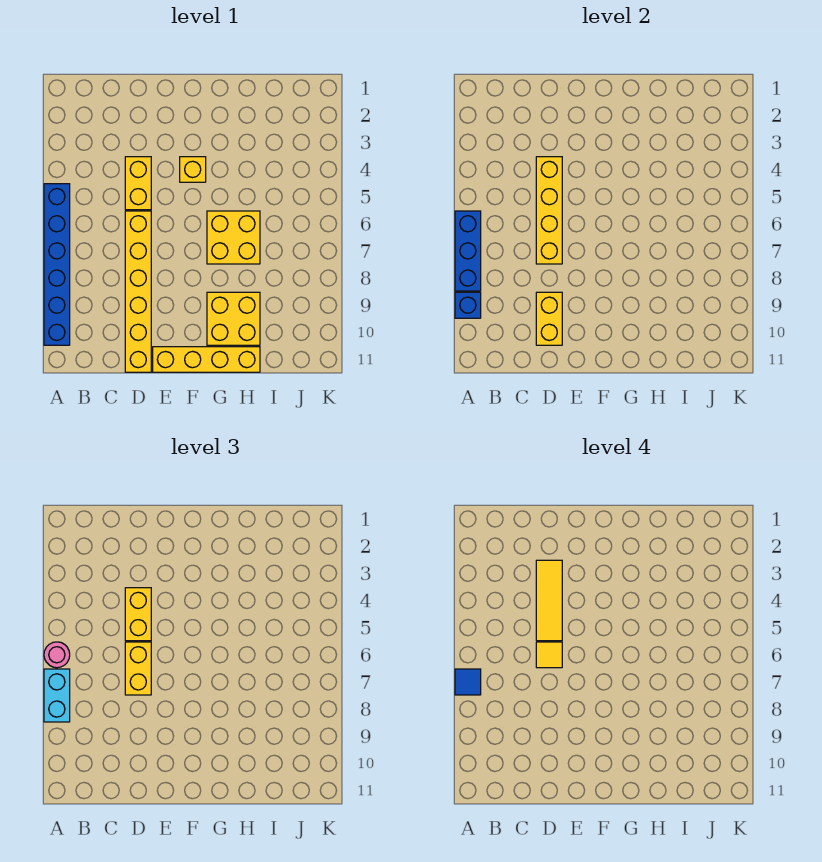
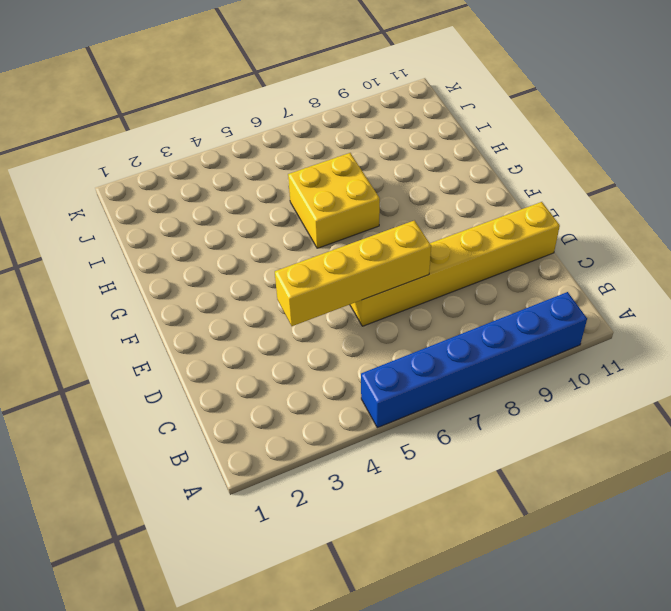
none -> yellow brick D4:D5 level 1
none -> yellow brick E11:H11 level 1
none -> yellow brick F4 level 1

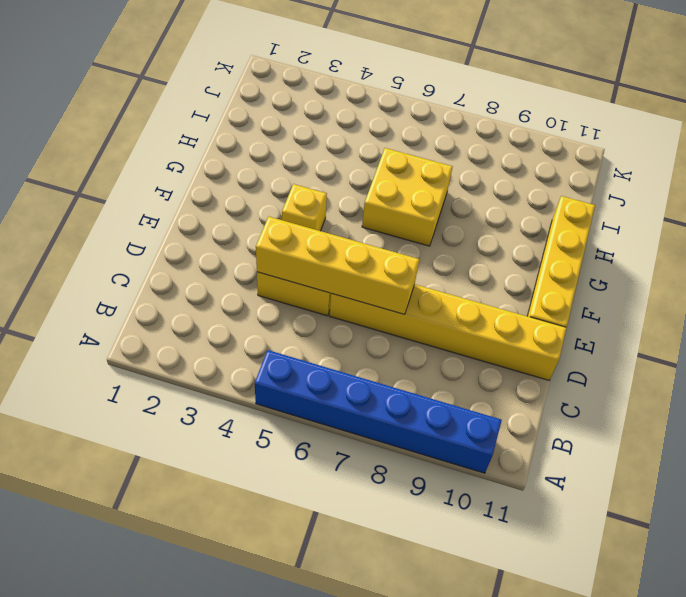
none -> yellow brick G9:H10 level 1
none -> blue brick A6:A8 level 2
none -> blue brick A9 level 2

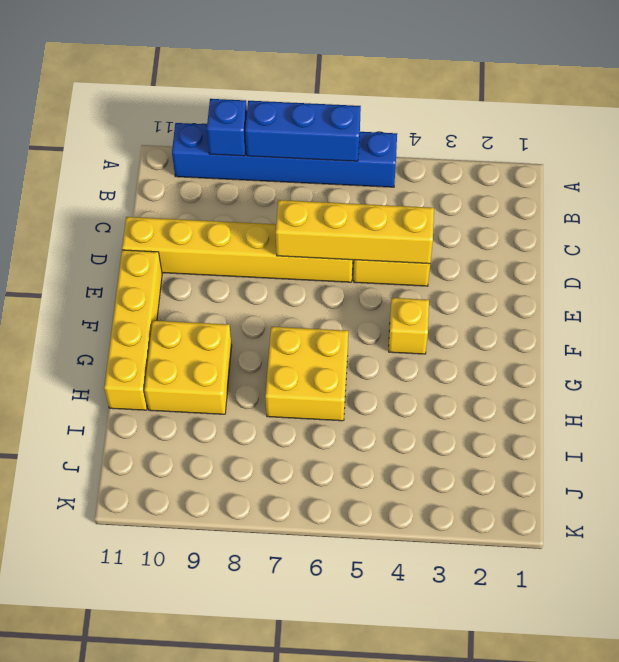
none -> yellow brick D9:D10 level 2
none -> pink round brick A6 level 3
none -> cyan brick A7:A8 level 3

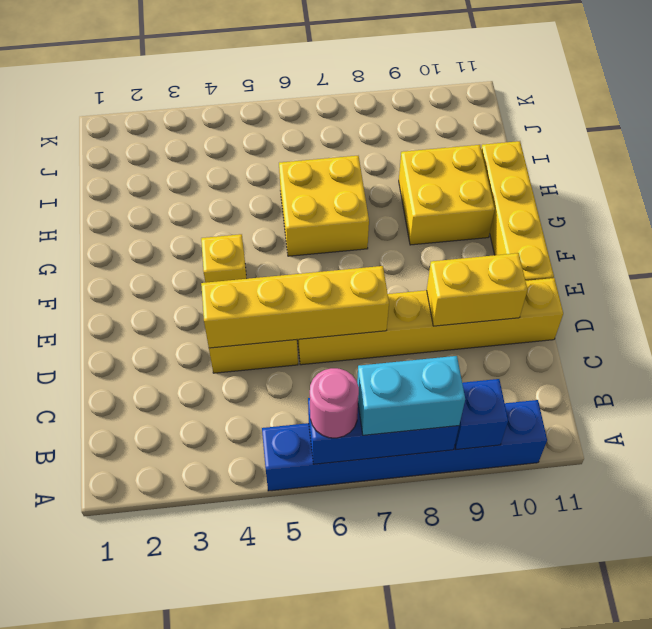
none -> yellow brick D4:D5 level 3
none -> yellow brick D6:D7 level 3
none -> blue tile A7 level 4

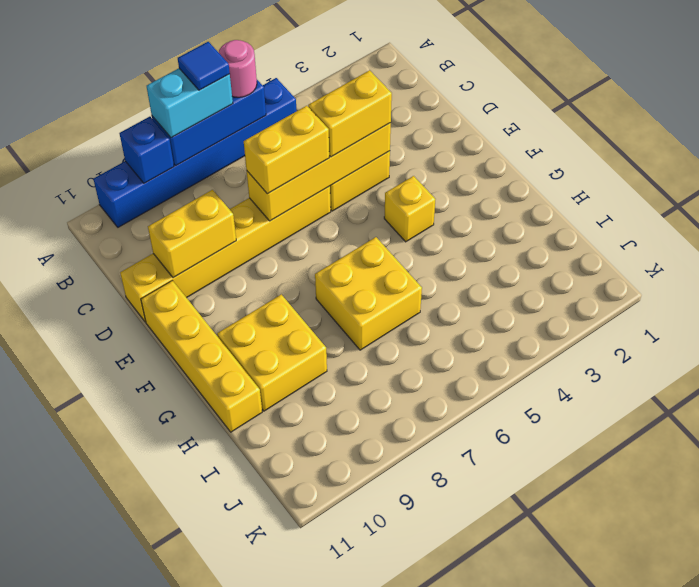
none -> yellow tile D3:D5 level 4
none -> yellow tile D6 level 4

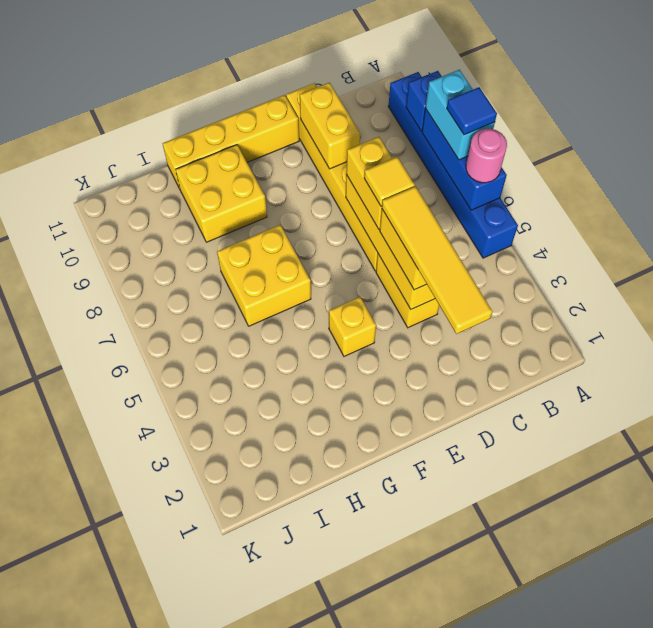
yellow tile D2:D5 level 4 -> yellow tile D3:D5 level 4

